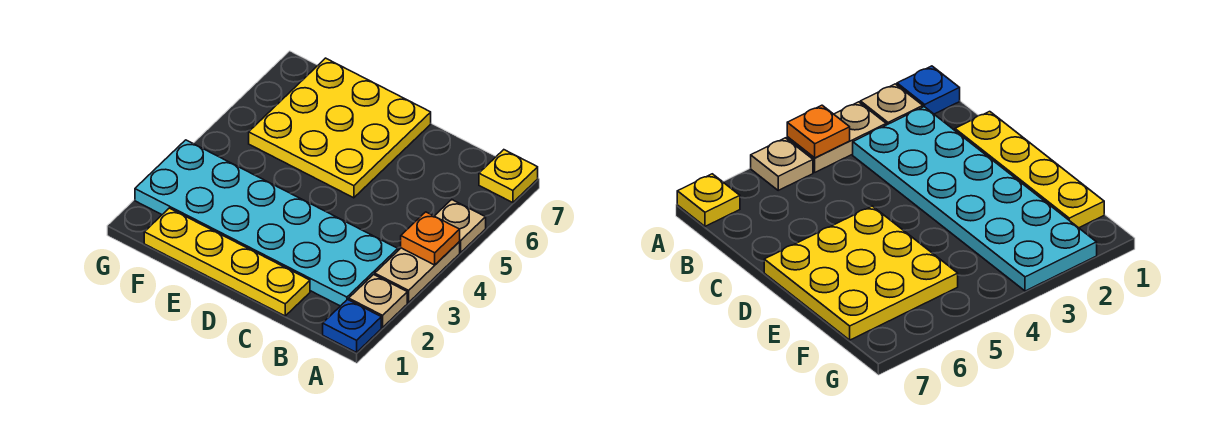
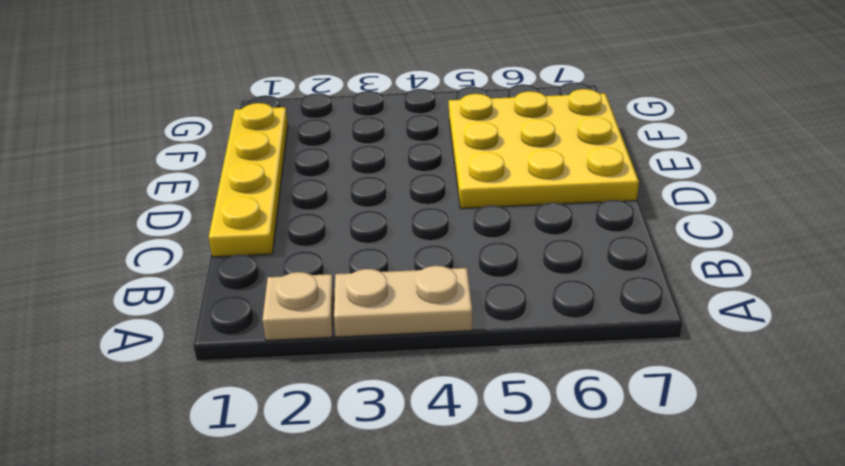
none -> blue plate A1 level 1
none -> tan plate A5 level 1

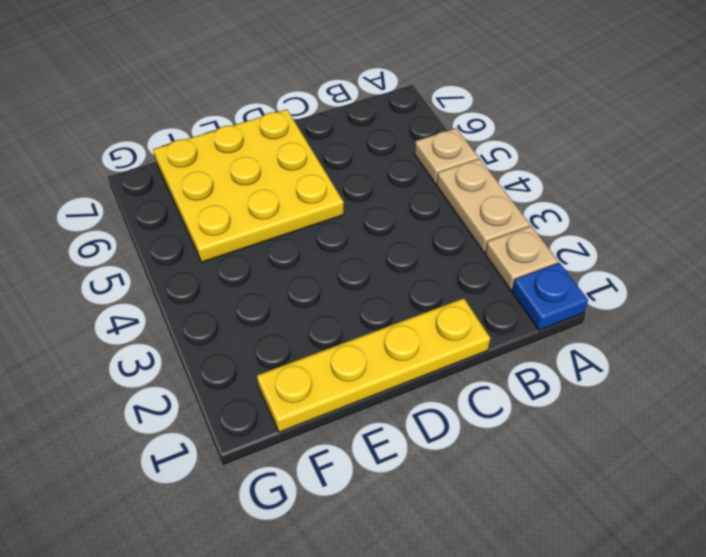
none -> yellow plate A7 level 1
none -> cyan plate B2:G3 level 1

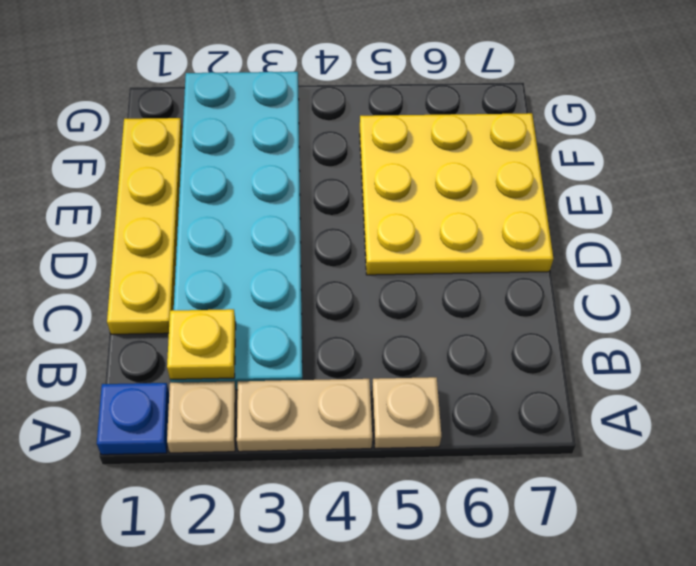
yellow plate B2 level 2 -> yellow plate A7 level 1
none -> orange plate A4 level 2

